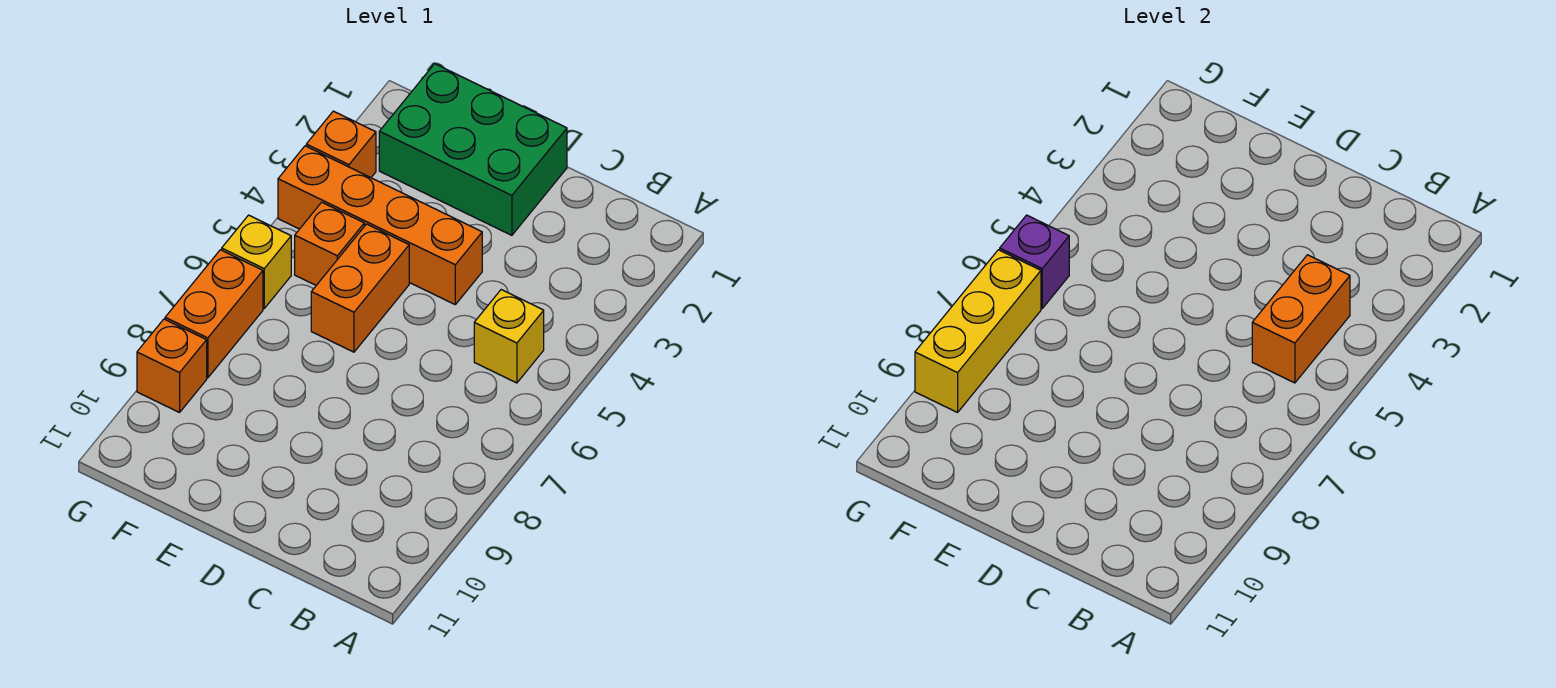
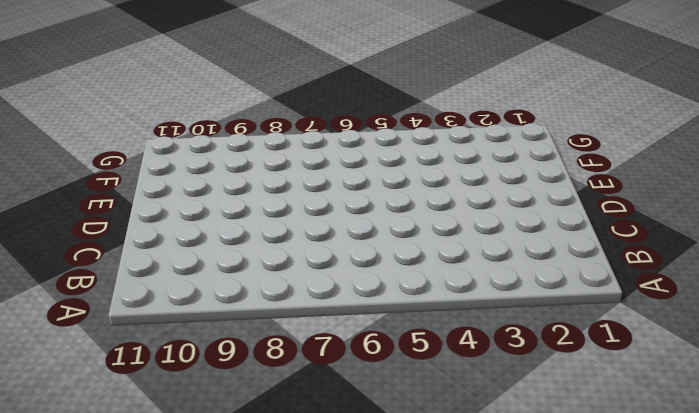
none -> yellow brick B5 level 1
none -> green brick D1:F2 level 1
none -> orange brick D4:G4 level 1

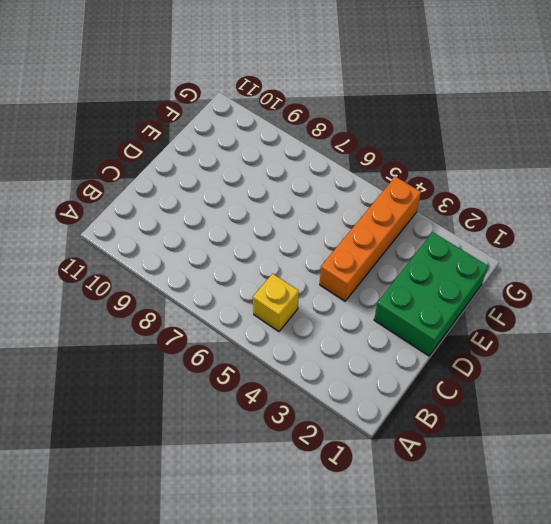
none -> orange brick E5:E6 level 1
none -> orange brick F5 level 1
none -> orange brick G3 level 1

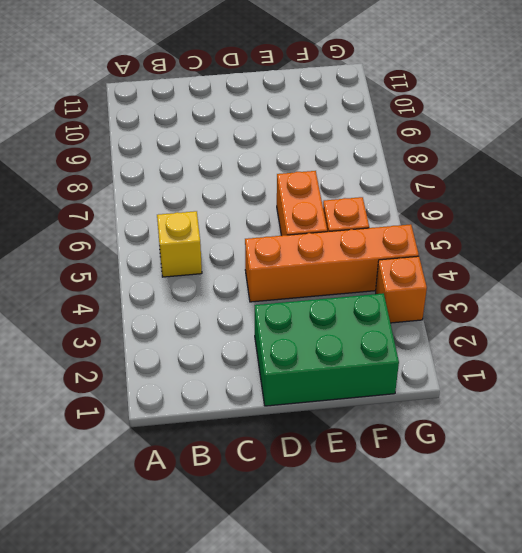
none -> yellow brick G6 level 1
none -> orange brick G7:G8 level 1
none -> orange brick G9 level 1

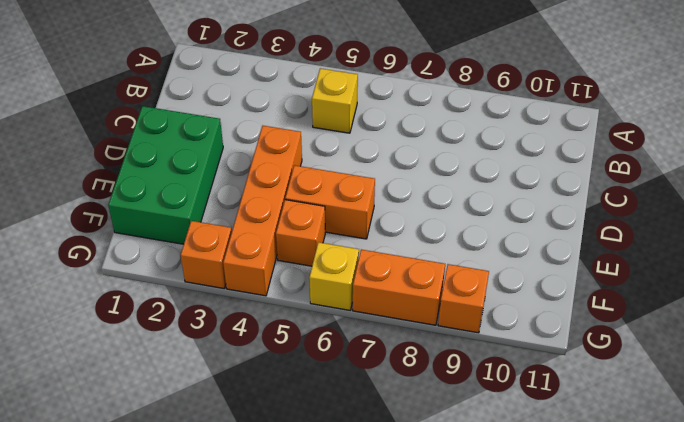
none -> orange brick B4:B5 level 2
none -> purple brick G6 level 2
none -> yellow brick G7:G9 level 2

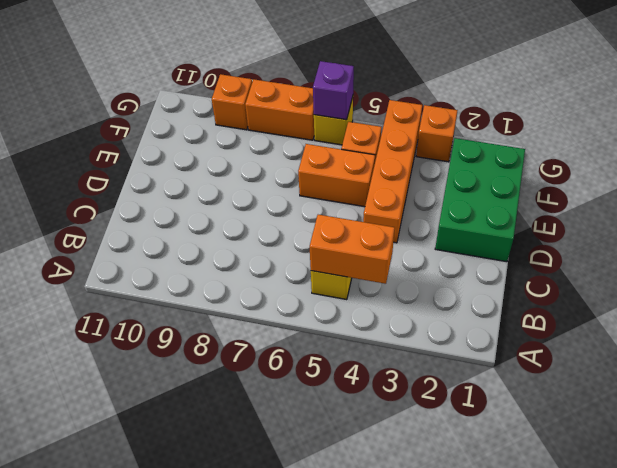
none -> yellow brick G7:G9 level 2

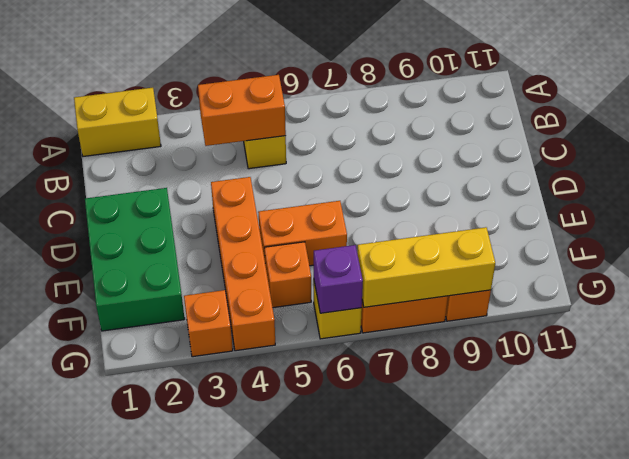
yellow brick A1:A2 level 1 -> none

